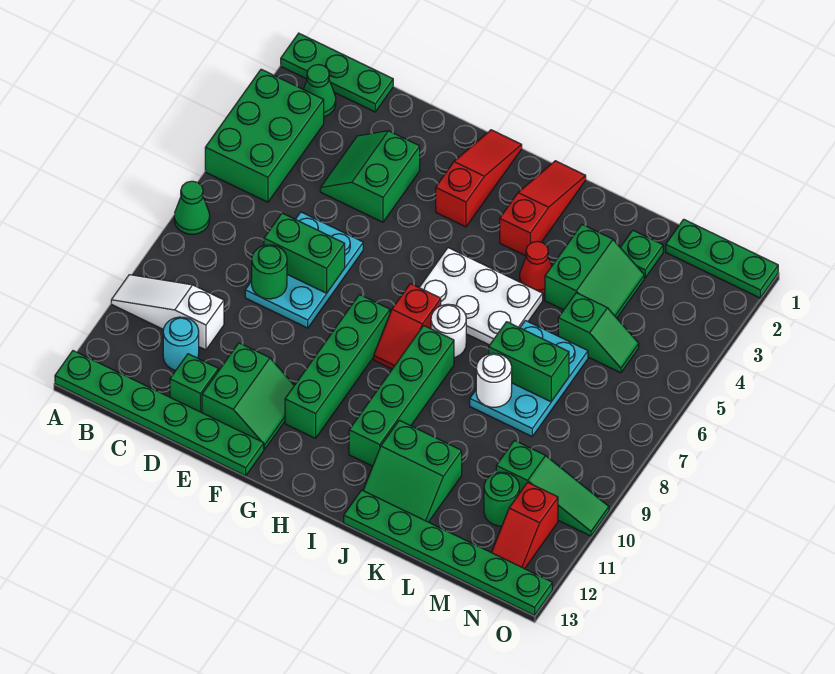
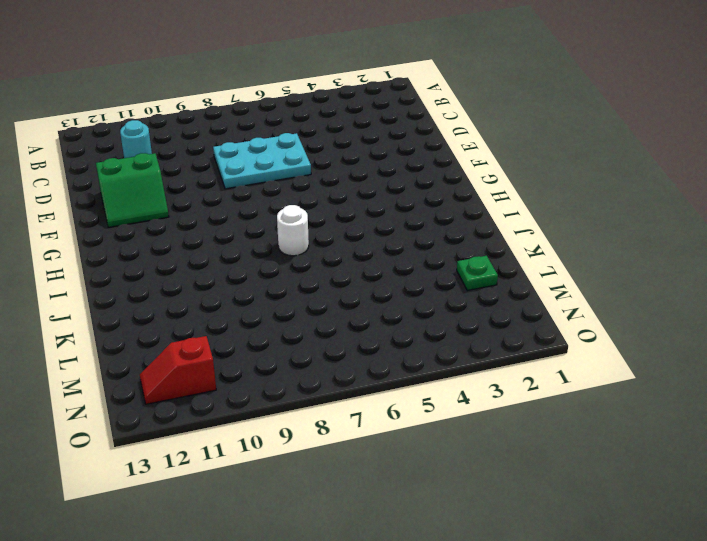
none -> green plate A1:C1 level 1
none -> green brick A3:B5 level 1
none -> green cone A7 level 1
none -> white slope A10:C10 level 1 top C

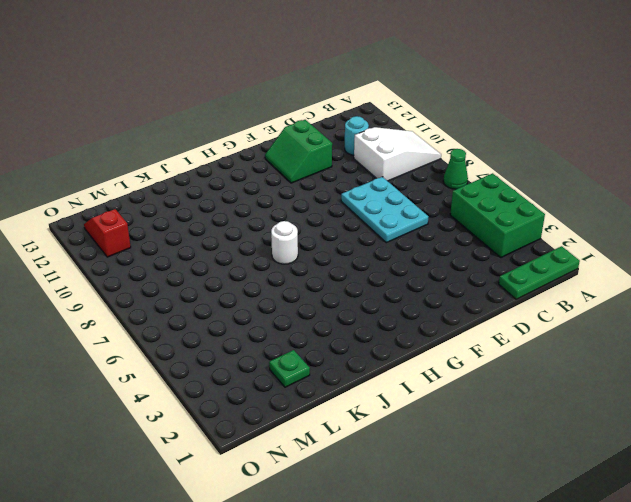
white slope A9:C10 level 1 top C -> white slope A10:C10 level 1 top C
none -> green plate A13:F13 level 1
none -> green cone B2 level 1
none -> green slope D3:E4 level 1 top E
none -> green brick D12 level 1

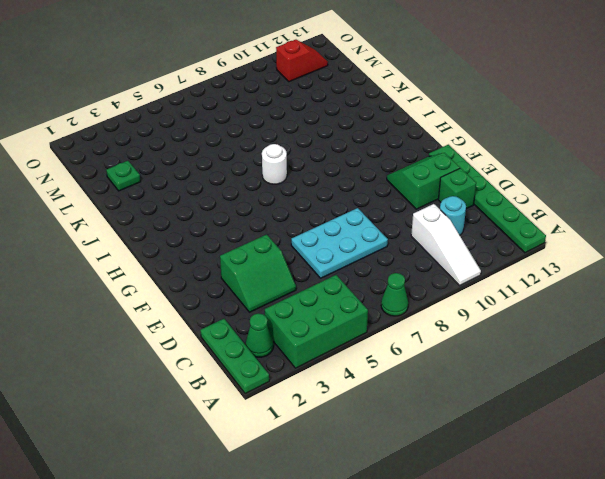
none -> red slope G1:G3 level 1 top 3
none -> green brick G8:G11 level 1
none -> white plate H5:J6 level 1
none -> red slope H7:H8 level 1 top 7

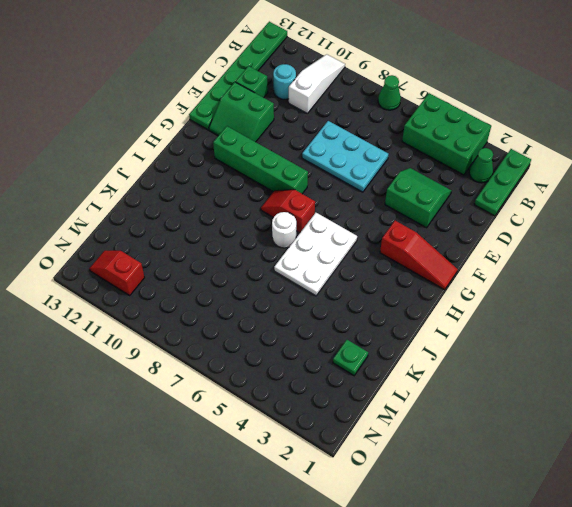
none -> red slope I1:I3 level 1 top 3
none -> green brick I8:I11 level 1
none -> red cone J4 level 1
none -> green slope J11:K12 level 1 top 11

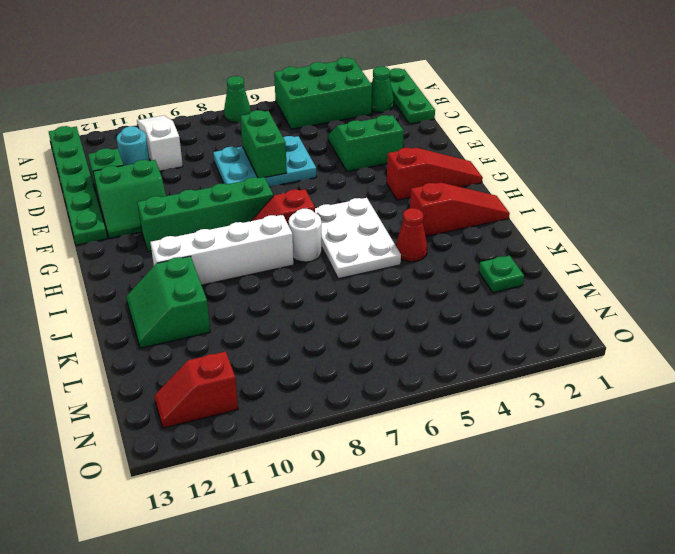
white brick I8:I11 level 1 -> green brick I8:I11 level 1
none -> green plate J13:O13 level 1
none -> green slope K3:L4 level 1 top K
none -> cyan plate K6:L8 level 1
none -> green slope L5:M5 level 1 top L

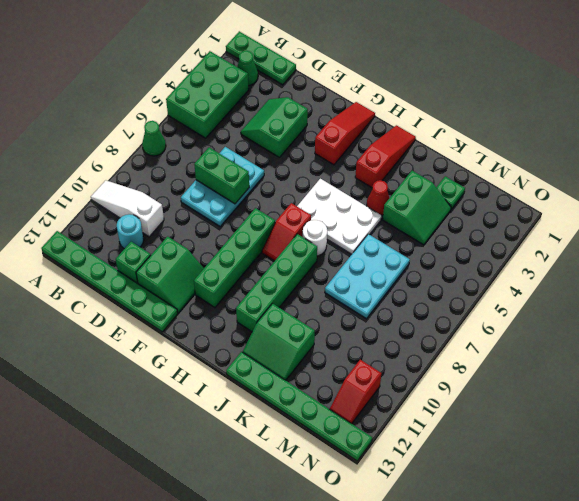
none -> green slope L5:M5 level 1 top L
none -> green plate M1:O1 level 1
none -> green slope M10:O10 level 1 top M
none -> green round brick M11 level 1

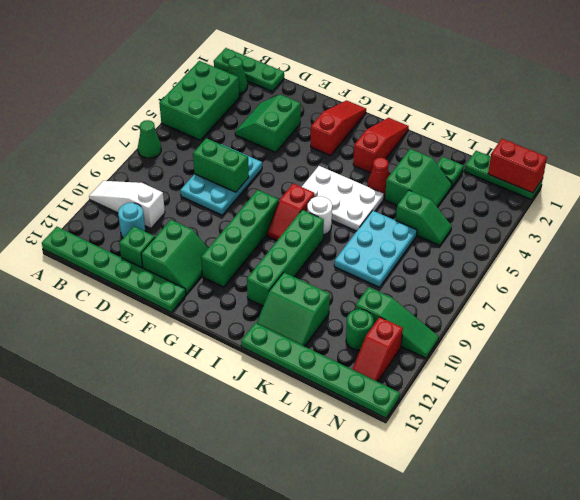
red brick N1:O1 level 2 -> none
none -> green round brick D8 level 2
none -> green brick K7:L7 level 2
none -> white round brick K8 level 2

